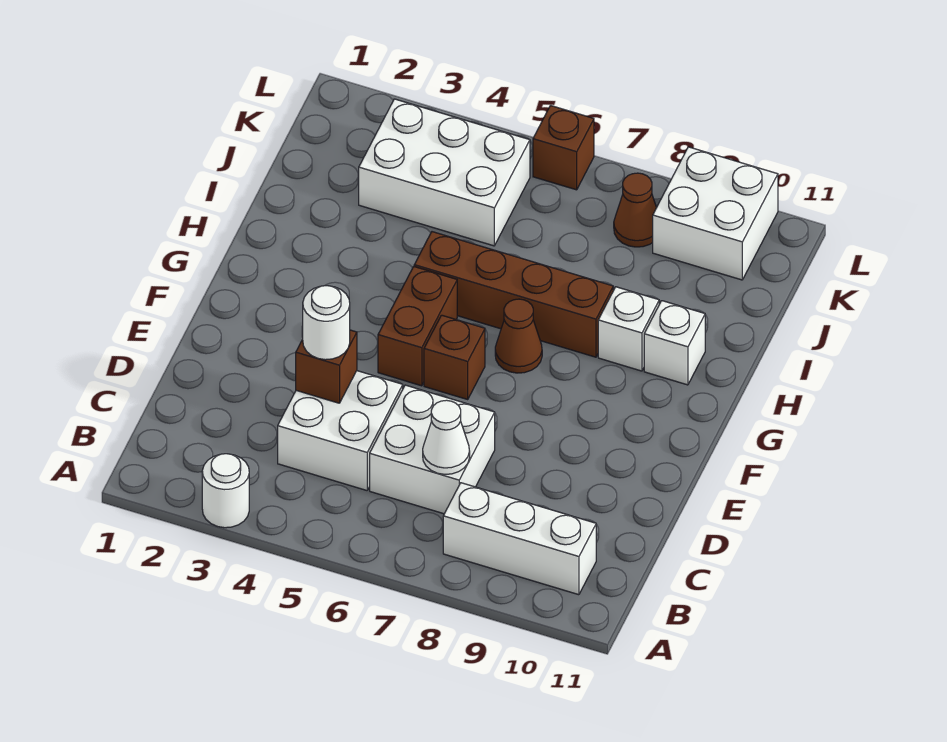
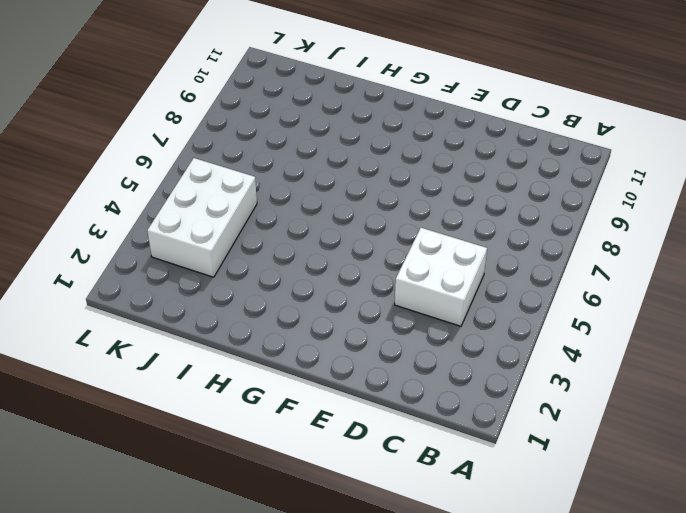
none -> white round brick A3 level 1
none -> white brick B8:B10 level 1
none -> white brick C6:D7 level 1

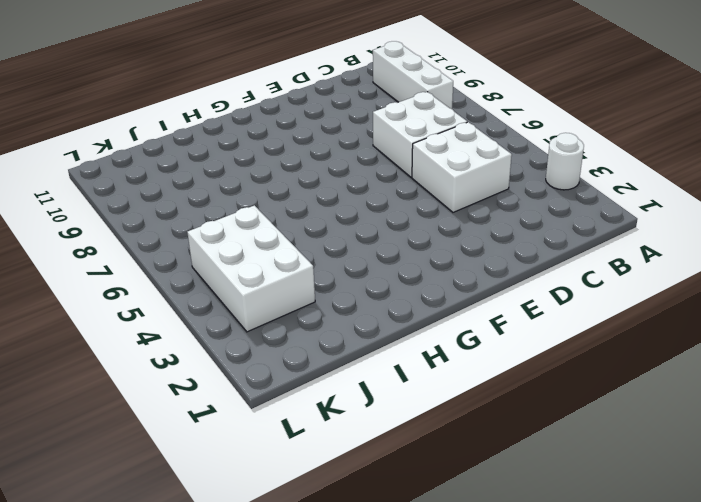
none -> brown brick F5:G5 level 1
none -> brown brick F6 level 1
none -> brown cone G7 level 1

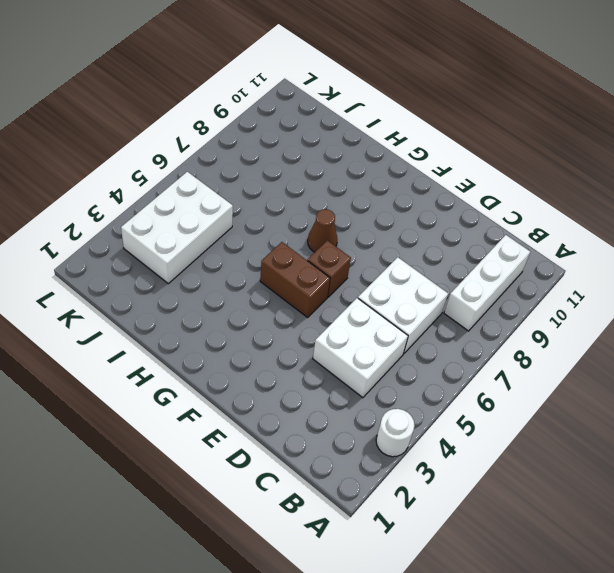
none -> brown brick H5:H8 level 1
none -> white brick H9 level 1
none -> white brick H10 level 1

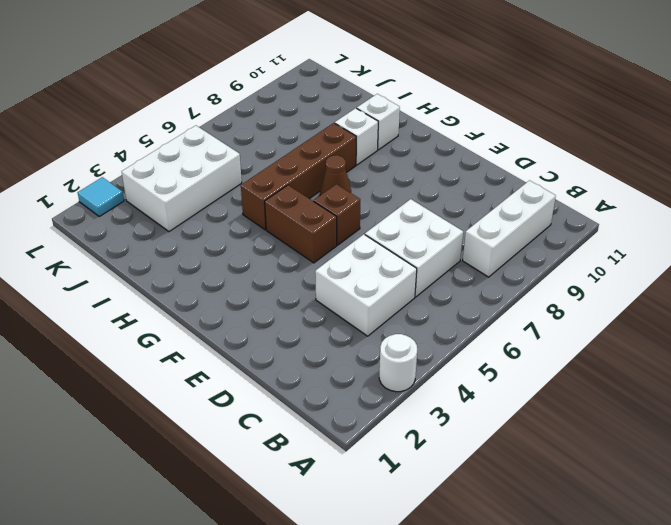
cyan tile L2 level 1 -> none
none -> brown cone K8 level 1
none -> white brick K9:L10 level 1
none -> brown brick L6 level 1

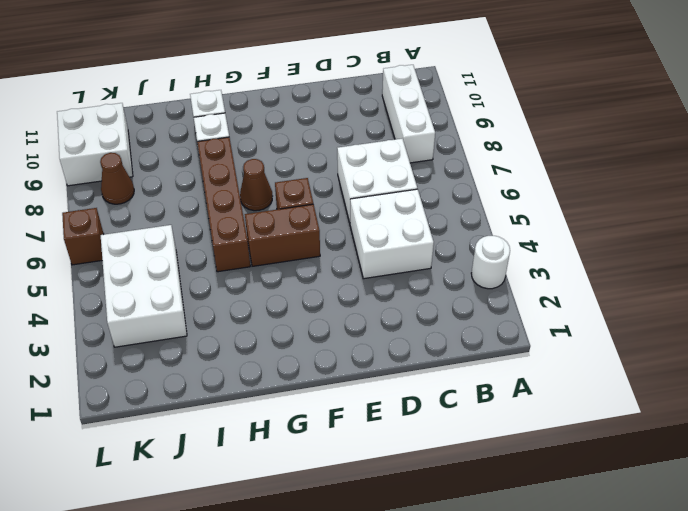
none -> white cone C7 level 2
none -> brown brick D4 level 2
none -> white round brick D4 level 3

